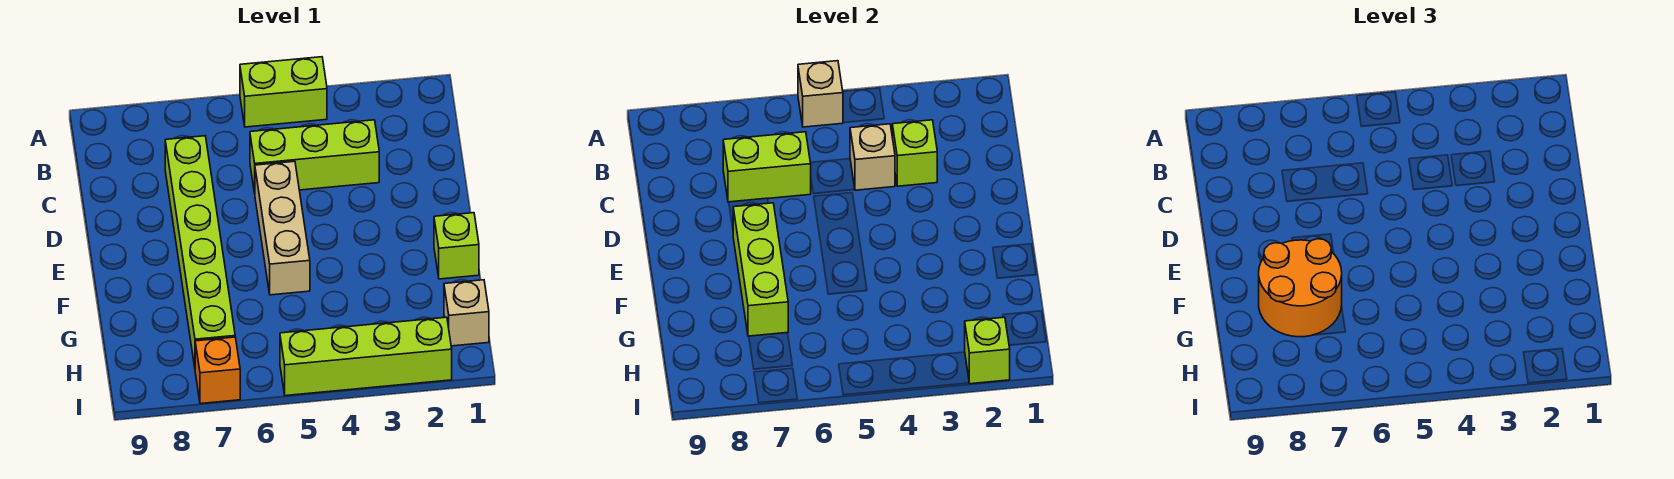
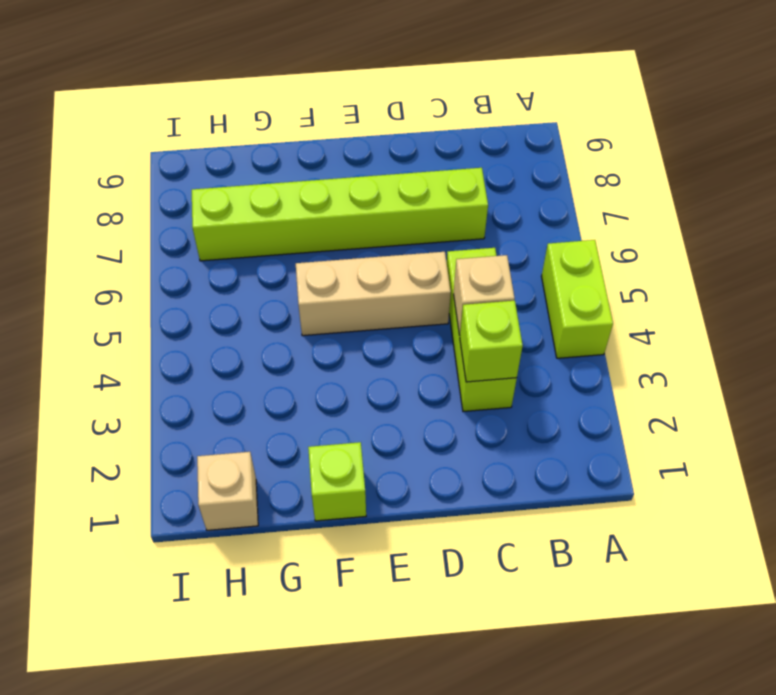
none -> lime brick I2:I5 level 1
none -> orange brick I7 level 1
none -> tan brick A5 level 2

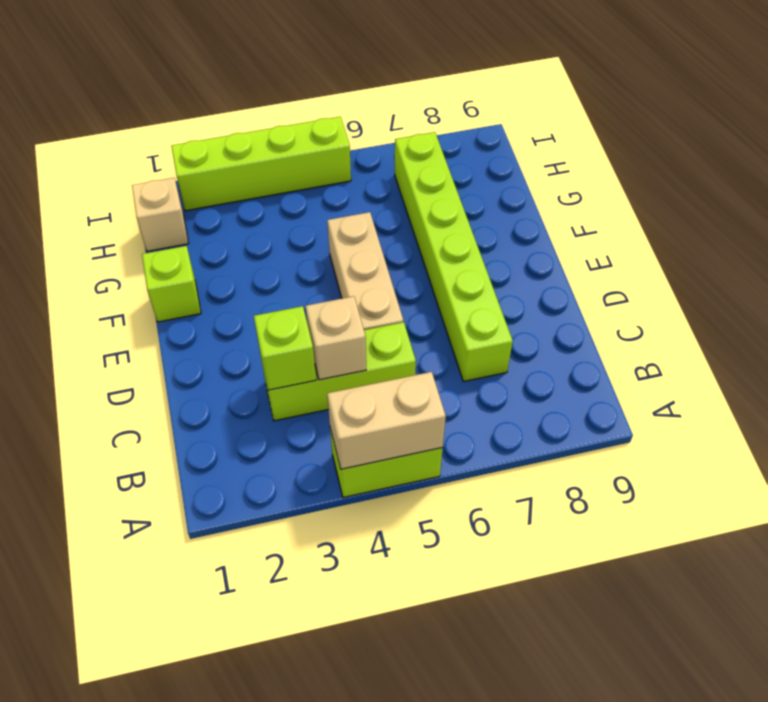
tan brick A4:A5 level 2 -> tan brick A5 level 2
none -> orange brick I7 level 1
none -> lime brick C6:C7 level 2
none -> lime brick E7:G7 level 2

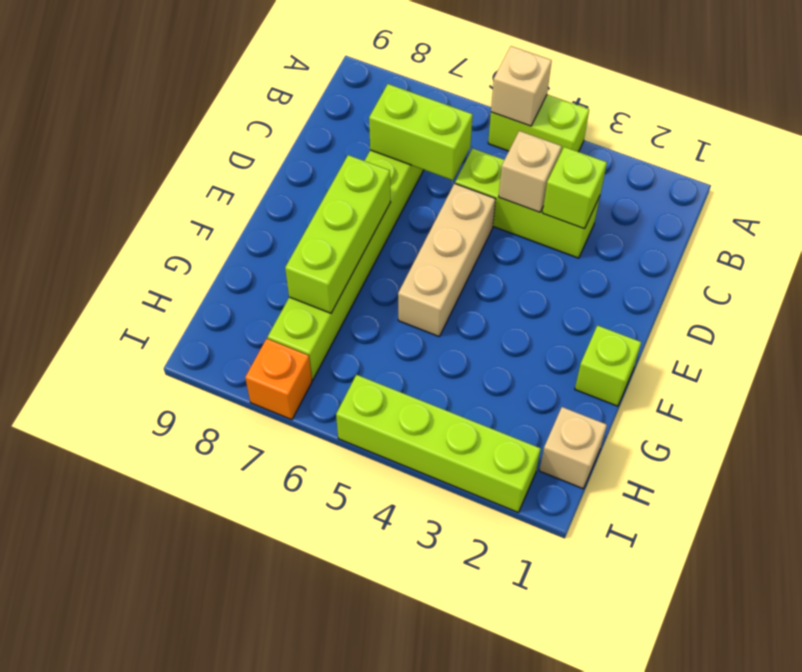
none -> lime brick I2 level 2
none -> orange round brick F7:G8 level 3

